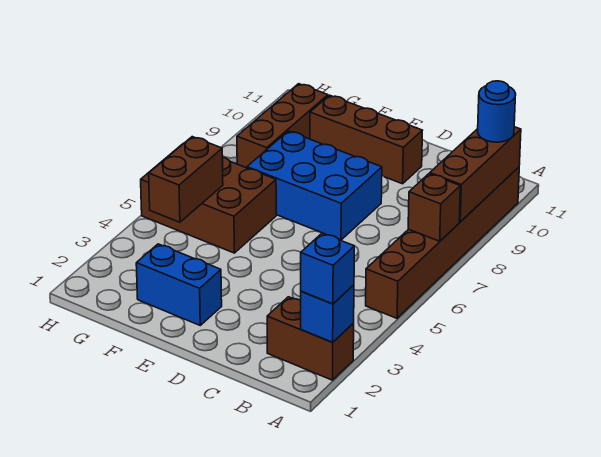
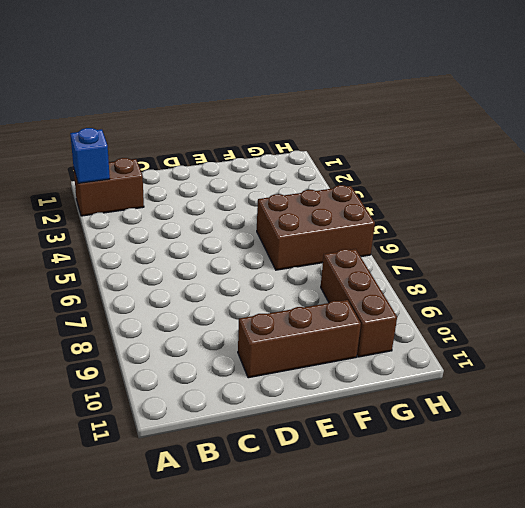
none -> brown brick A5:A10 level 1
none -> blue brick D7:F8 level 1
none -> blue brick E2:F2 level 1

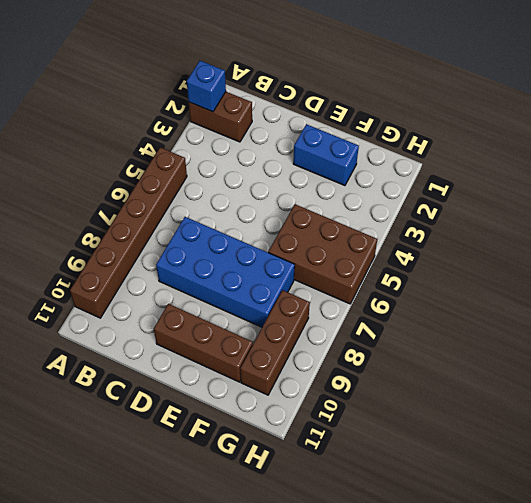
blue brick C7:F8 level 1 -> blue brick D7:F8 level 1
none -> brown brick A7 level 2
none -> brown brick A8:A10 level 2
none -> brown brick G4:G5 level 2

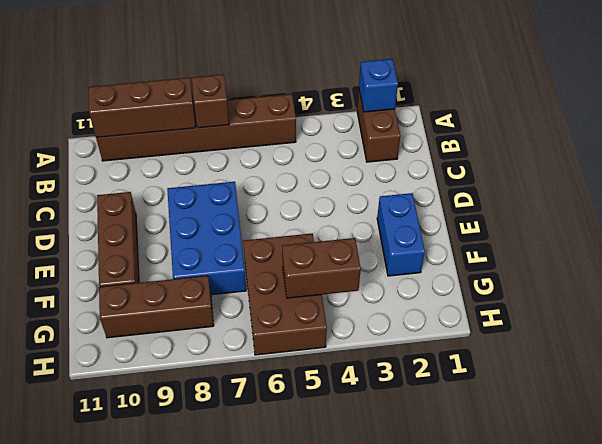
none -> blue brick A2 level 3
none -> blue round brick A10 level 3

